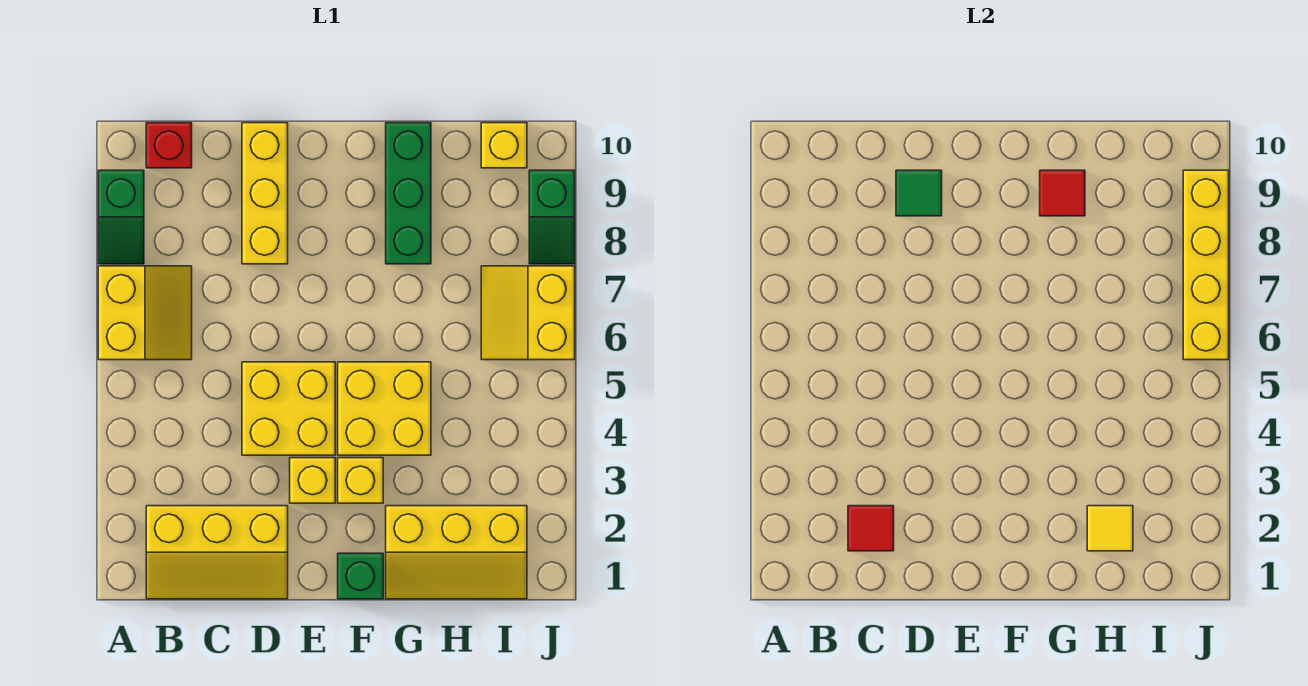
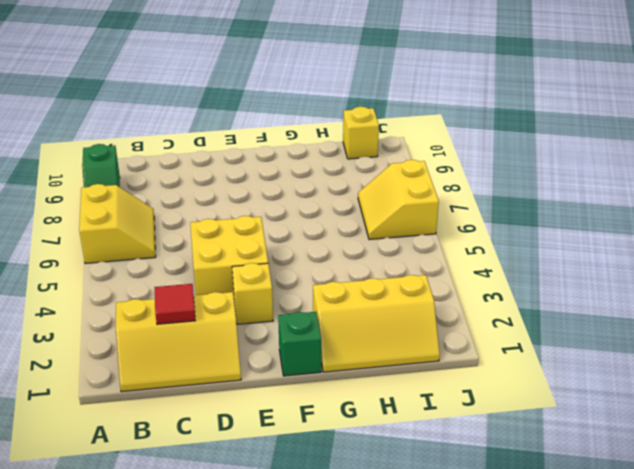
none -> red brick B10 level 1
none -> yellow brick D8:D10 level 1
none -> yellow brick F3 level 1

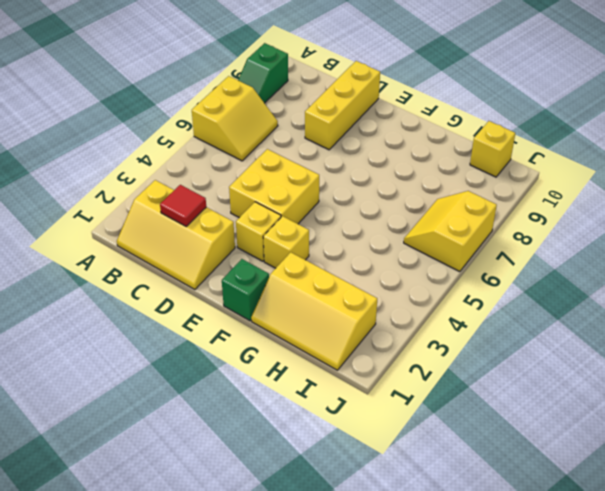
none -> red brick B10 level 1
none -> yellow brick F4:G5 level 1
none -> green brick G8:G10 level 1

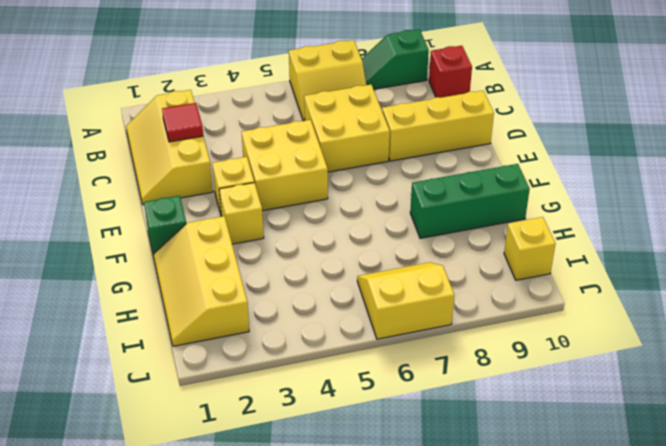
yellow brick C6:D7 level 1 -> yellow brick F4:G5 level 1
none -> green slope J8:J9 level 1 top 9
none -> green tile D9 level 2
none -> red tile G9 level 2

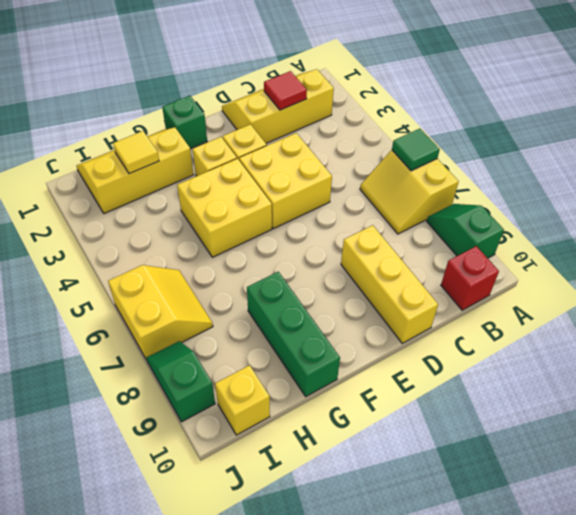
green tile A6 level 2 -> green tile D9 level 2
none -> red tile G9 level 2
none -> yellow brick J6:J9 level 2

